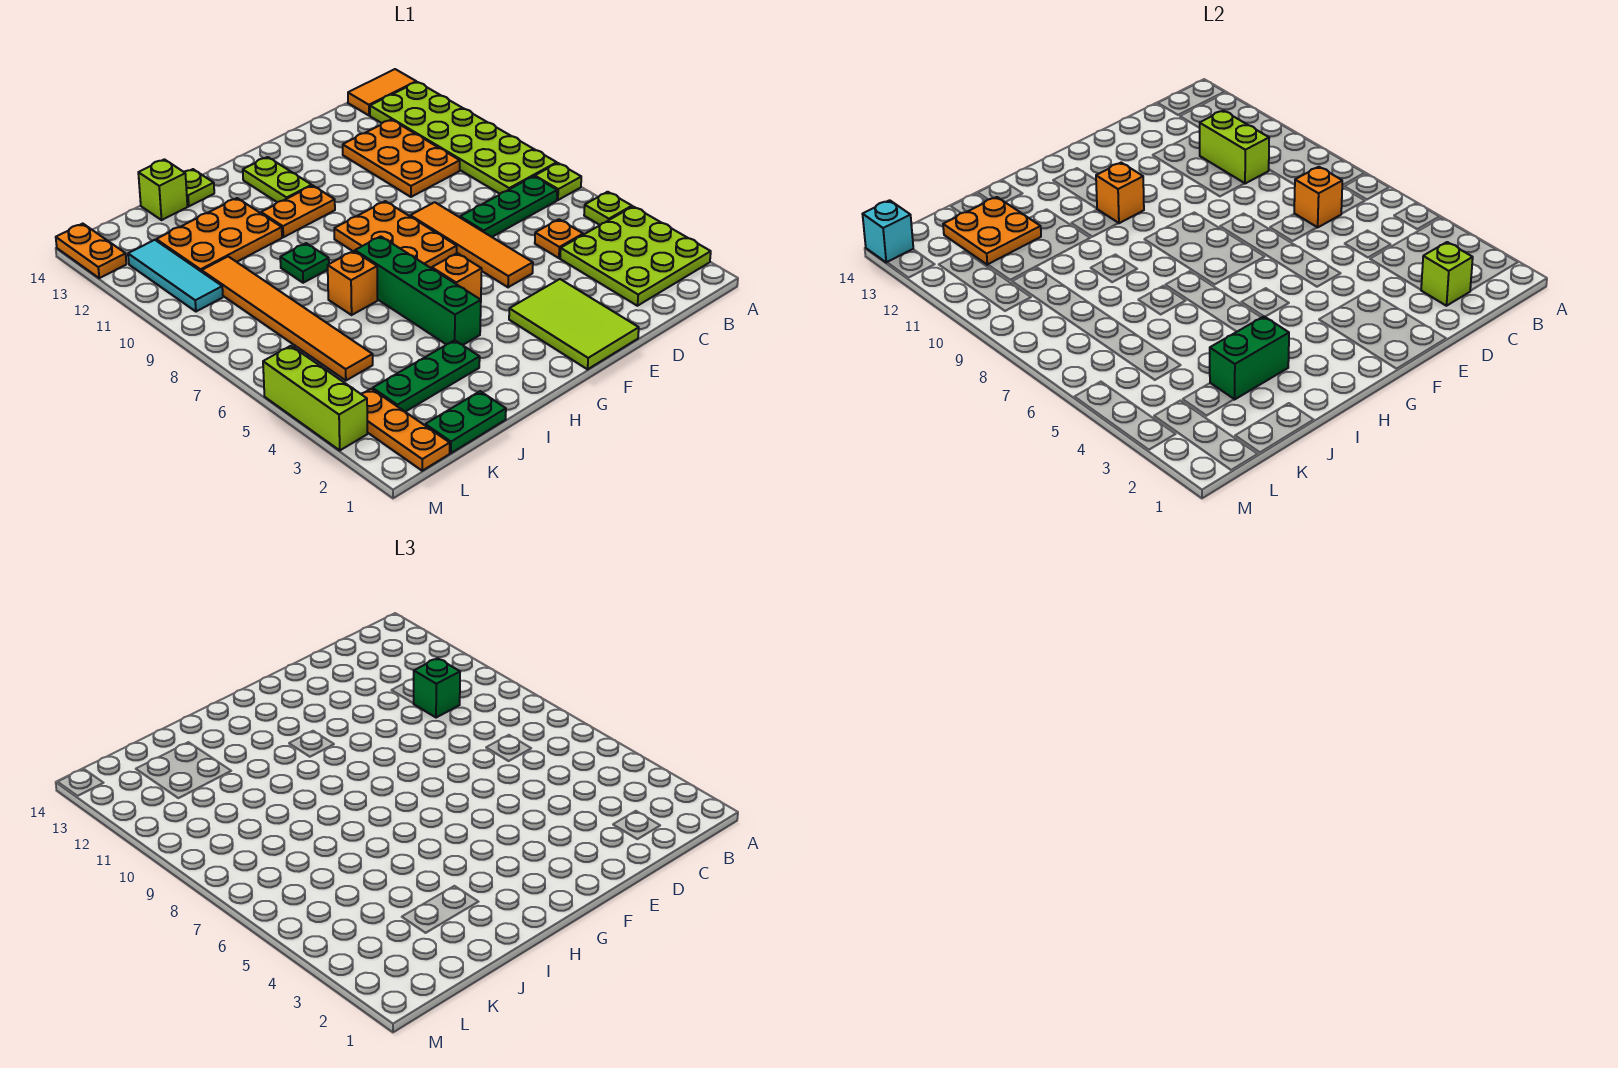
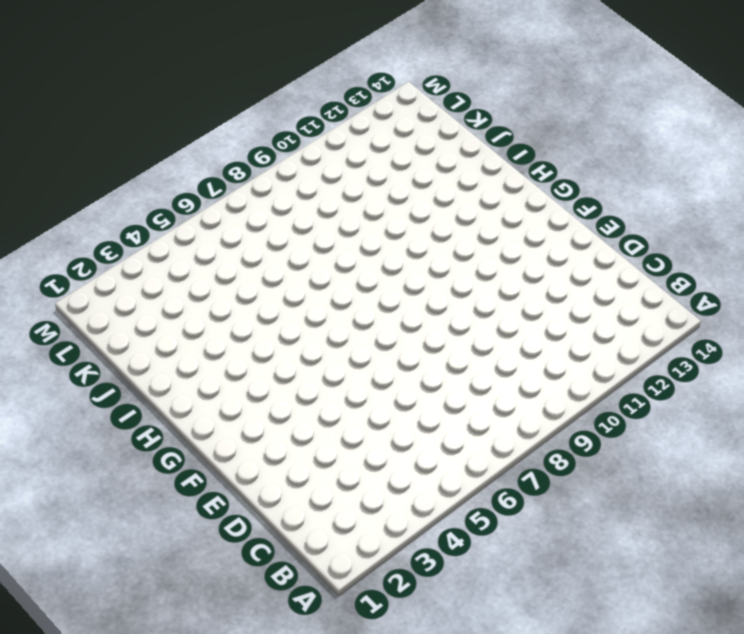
none -> lime plate A2:C4 level 1
none -> lime plate A5 level 1
none -> lime plate A7 level 1
none -> lime plate A8:B13 level 1

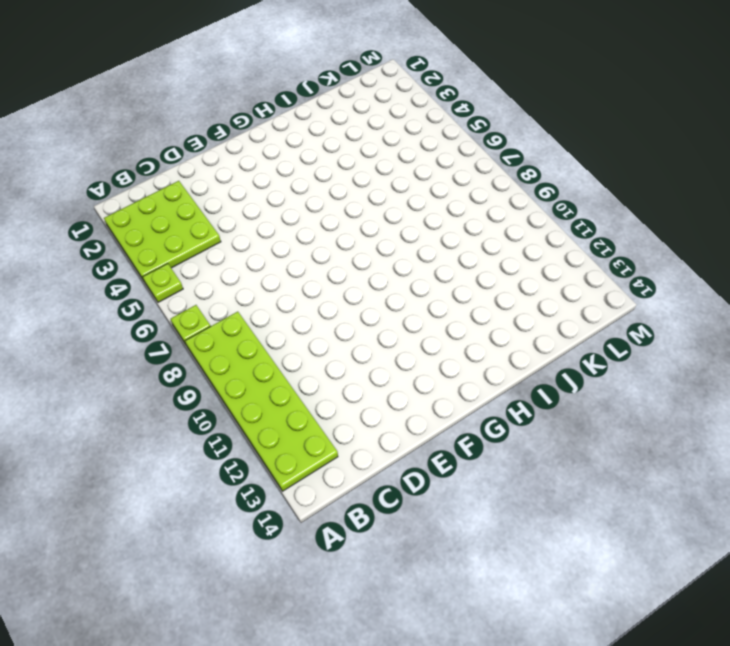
none -> orange tile A14:B14 level 1
none -> green plate B7:D7 level 1
none -> orange plate C5 level 1
none -> orange plate C10:D12 level 1

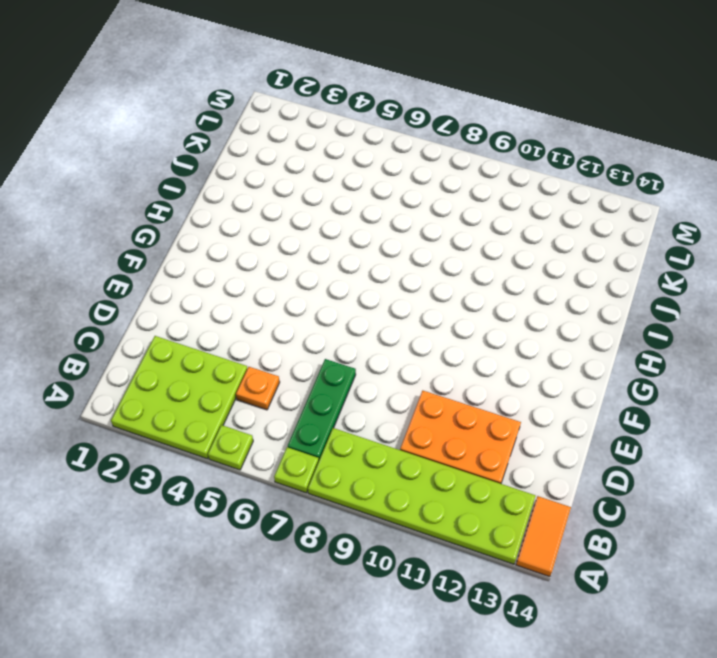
none -> lime tile E1:F3 level 1
none -> orange tile E5:E8 level 1
none -> orange plate F7:G9 level 1
none -> orange brick G5 level 1

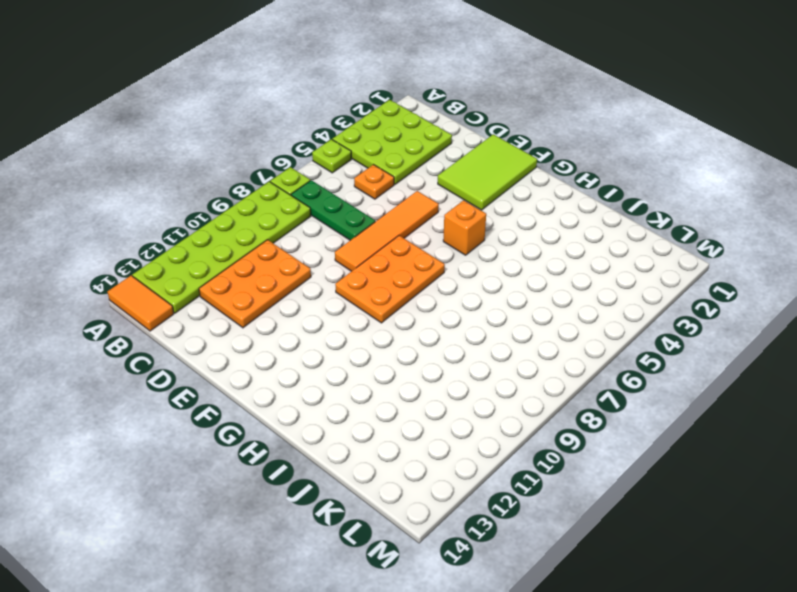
none -> orange plate G11:H11 level 1
none -> lime plate G12:G13 level 1
none -> green brick H4:H7 level 1
none -> green plate I3:K3 level 1

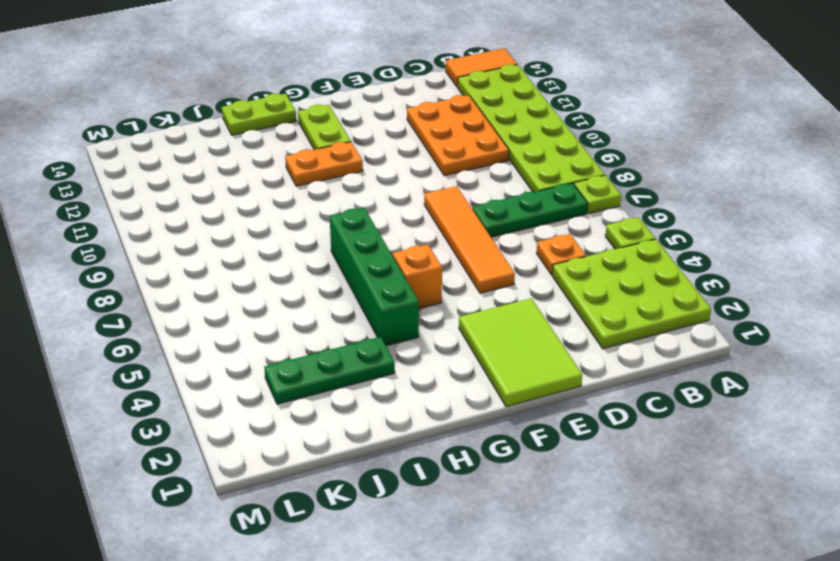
lime plate H14:I14 level 1 -> lime plate I14 level 1
none -> orange plate F7:G9 level 1
none -> orange brick I7 level 1
none -> green plate I9 level 1
none -> orange plate I11:K12 level 1

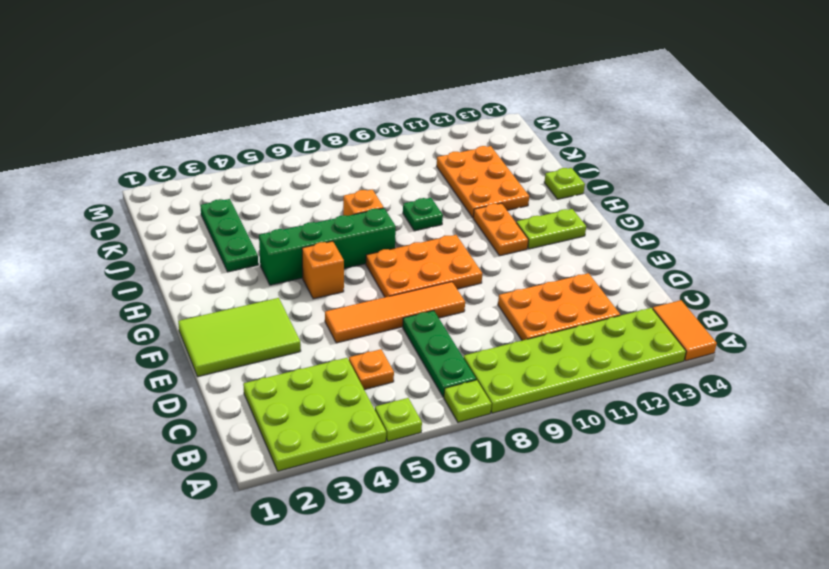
none -> green plate J1:K1 level 1
none -> lime brick J14 level 1
none -> orange tile K5:K10 level 1
none -> orange plate L1:L3 level 1

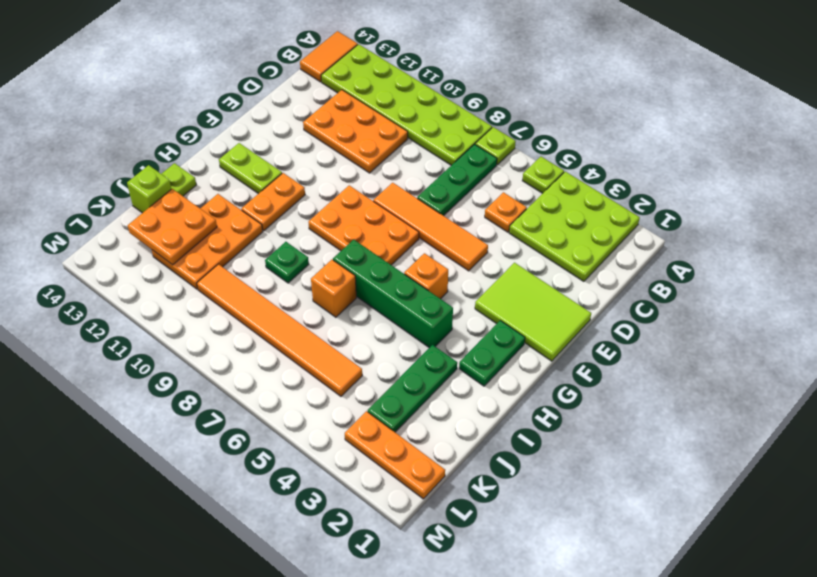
green plate G2:H2 level 1 -> green plate J1:K1 level 1
none -> cyan tile L10:L12 level 1
none -> lime brick M3:M5 level 1
none -> orange plate M13:M14 level 1
none -> lime brick C2 level 2

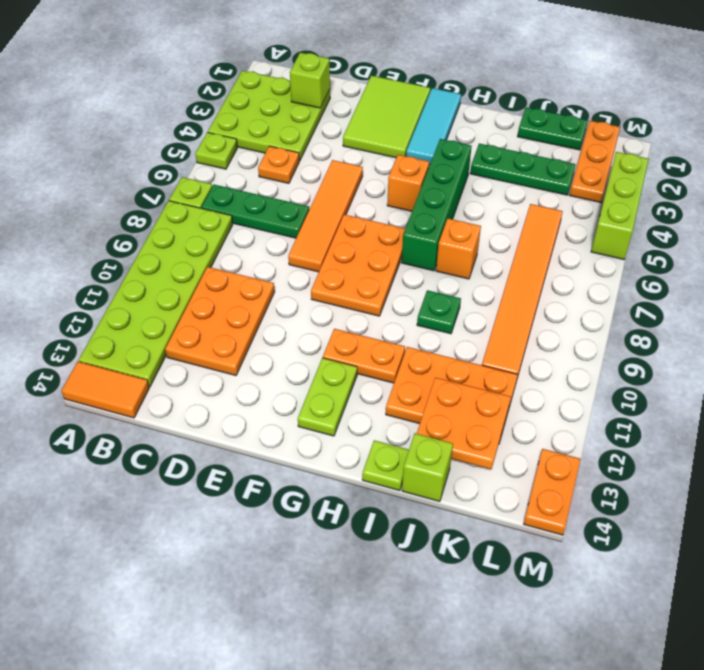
cyan tile G1:G3 level 1 -> cyan tile L10:L12 level 1
none -> orange brick C7 level 2
none -> lime brick C10:C11 level 2
none -> orange brick G11 level 2
none -> green brick I3:J3 level 2

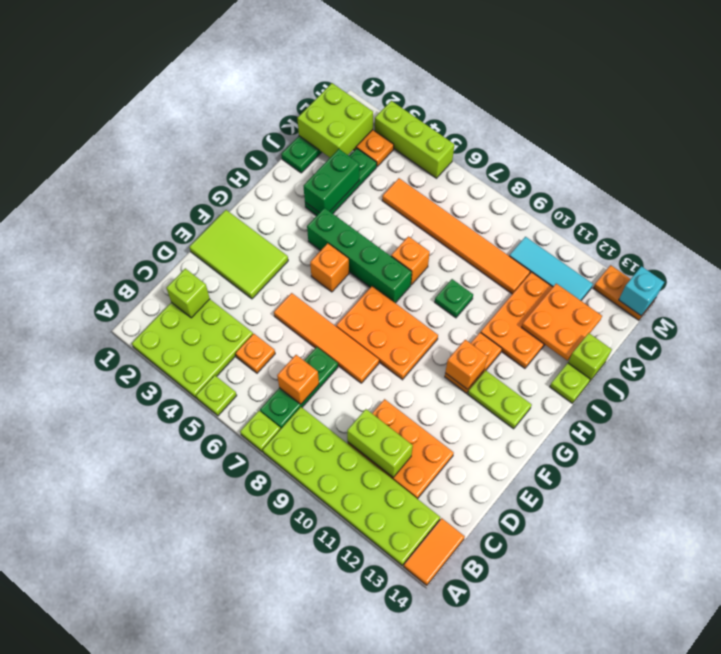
lime brick K1:L2 level 2 -> none
none -> green brick C10 level 3

